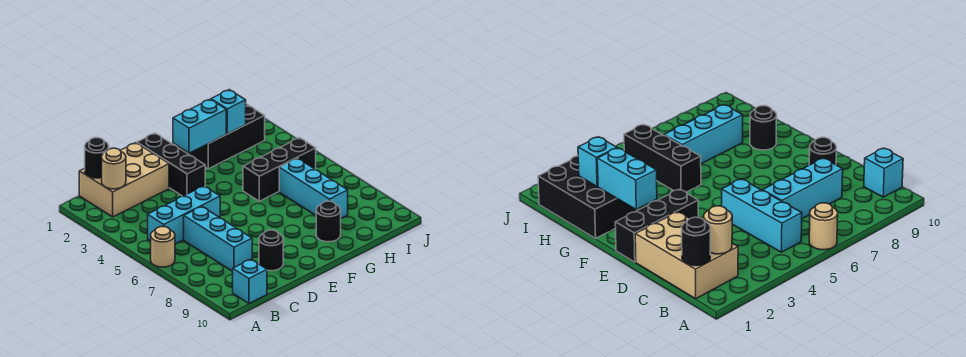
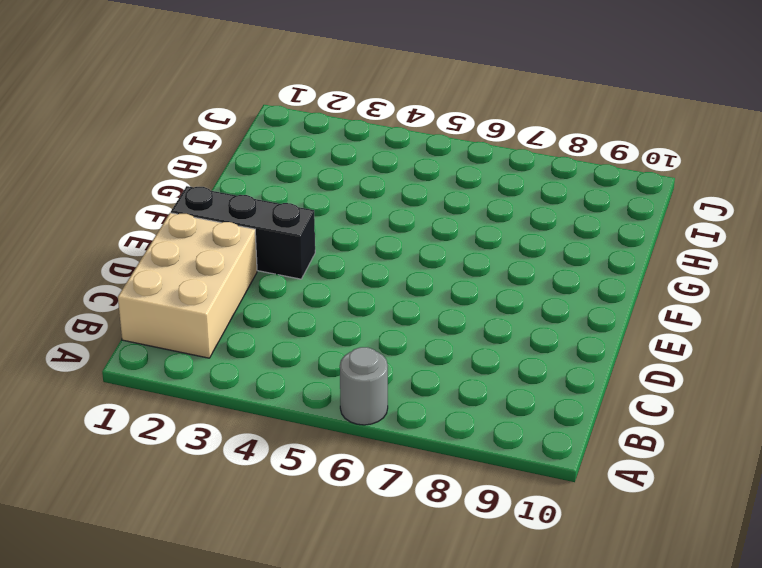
grey round brick A6 level 1 -> tan round brick A6 level 1
none -> cyan brick B5:D5 level 1
none -> cyan brick B10 level 1
none -> cyan brick C6:C8 level 1

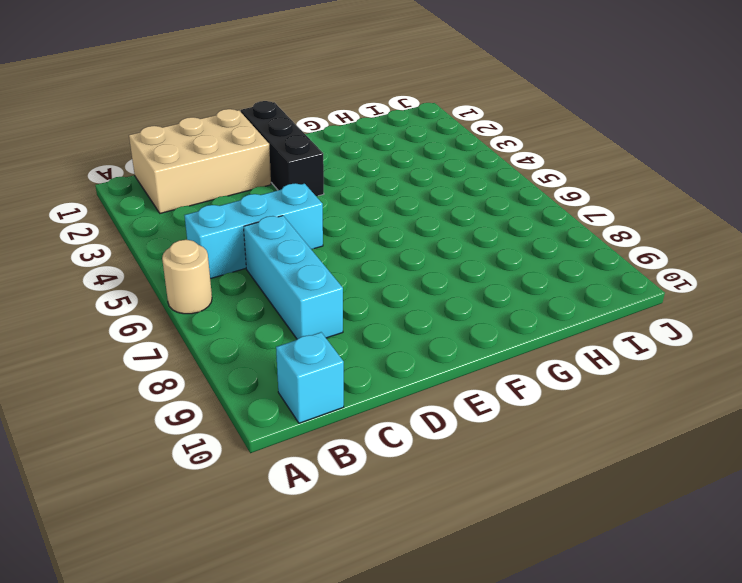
none -> black round brick D9 level 1
none -> black brick G1:I2 level 1
none -> black brick G5:I5 level 1

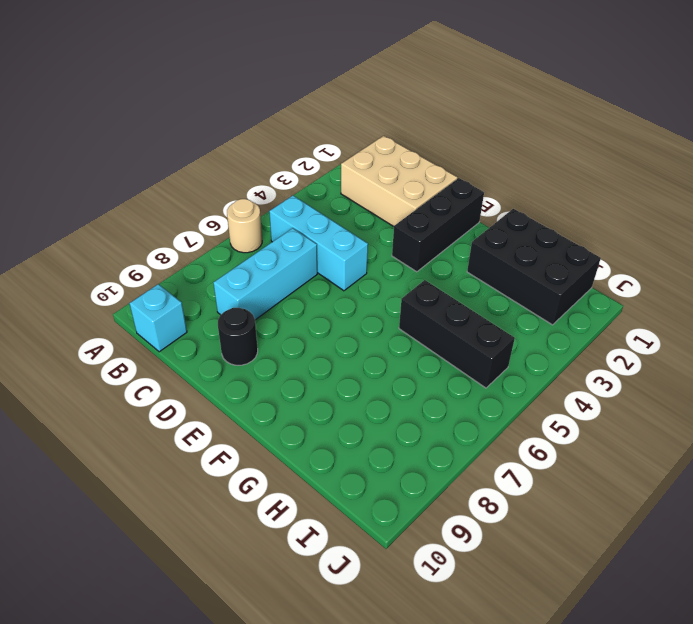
none -> black round brick G9 level 1
none -> cyan brick H6:H8 level 1
none -> black round brick B1 level 2

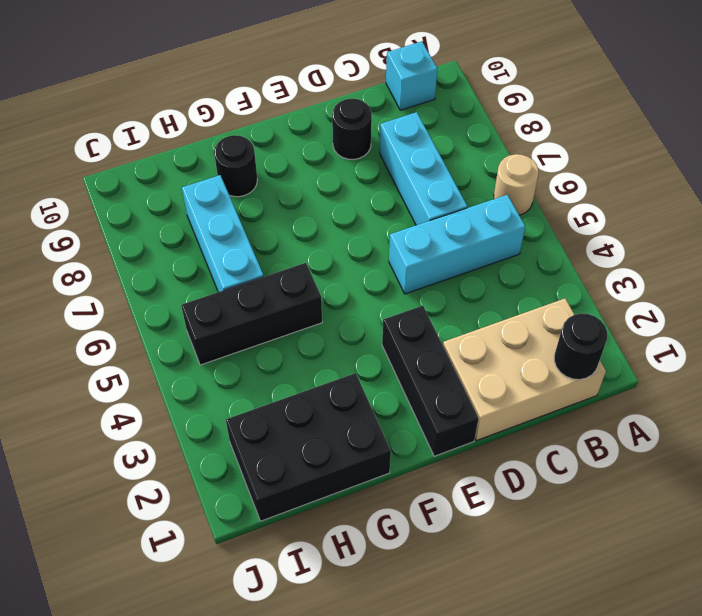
none -> tan round brick B2 level 2
none -> cyan brick F2:G2 level 2
none -> cyan brick H2 level 2

